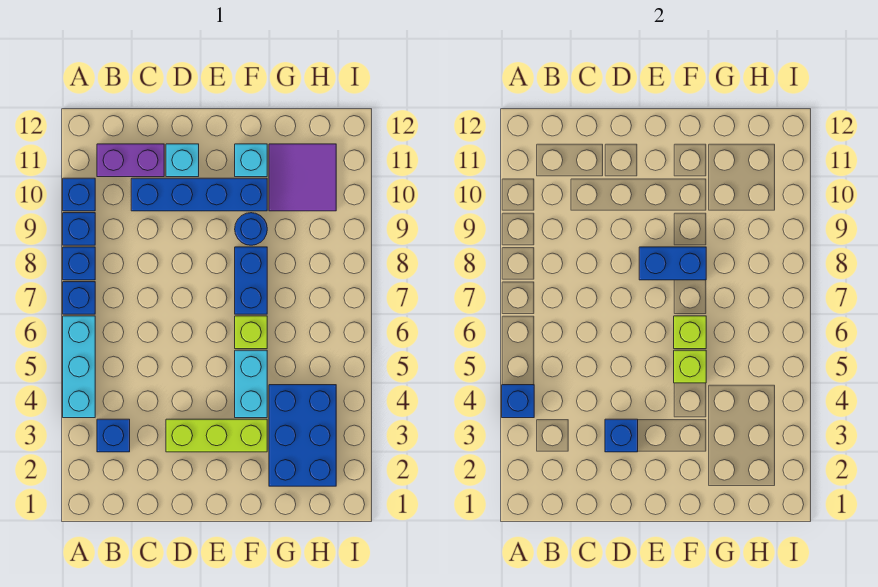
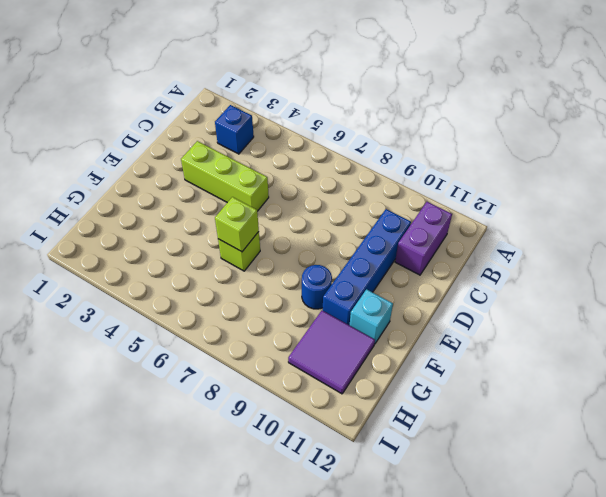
lime brick D3:D5 level 1 -> lime brick D3:F3 level 1
none -> cyan brick A4:A6 level 1
none -> blue brick A7 level 1
none -> blue brick A8 level 1

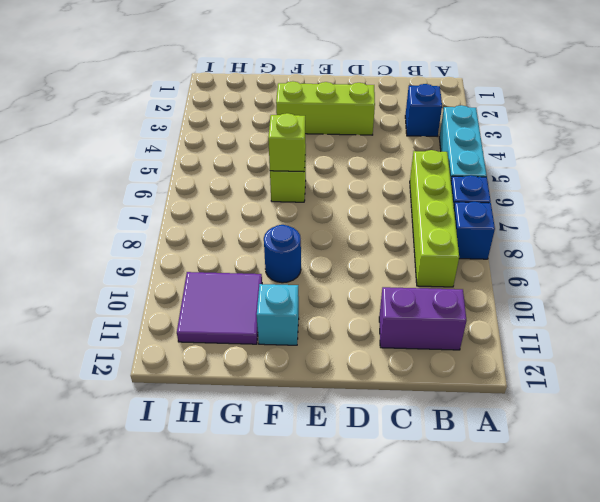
lime brick B6:B9 level 1 -> none
none -> blue brick A9 level 1
none -> blue brick A10 level 1
none -> blue brick C10:F10 level 1

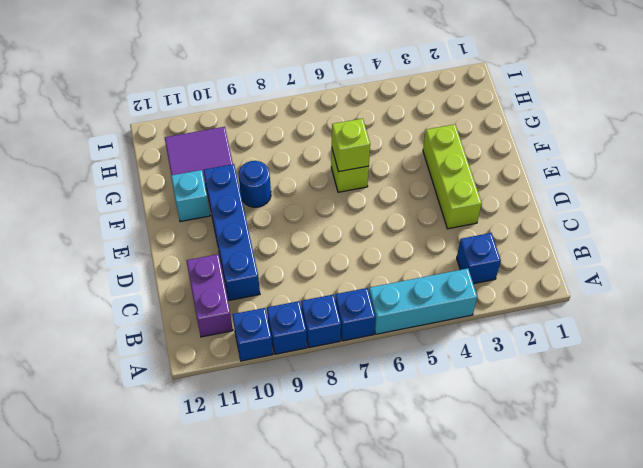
none -> cyan brick D11 level 1
none -> cyan brick F4:F5 level 1
none -> blue brick F7:F8 level 1

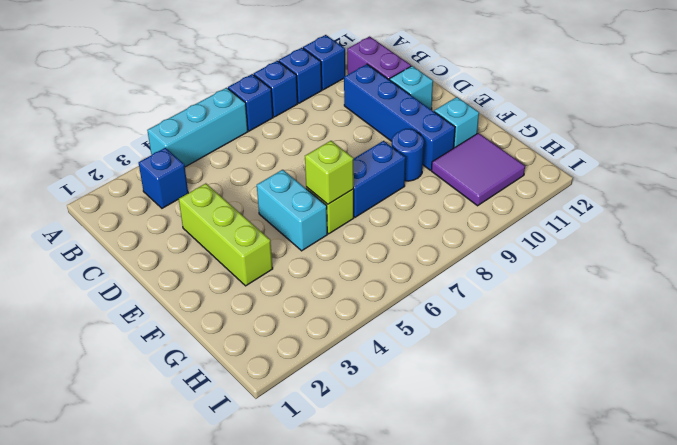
cyan brick E5:F5 level 1 -> cyan brick F4:F5 level 1
none -> blue brick G2:H4 level 1
none -> blue brick A4 level 2
none -> blue brick D3 level 2

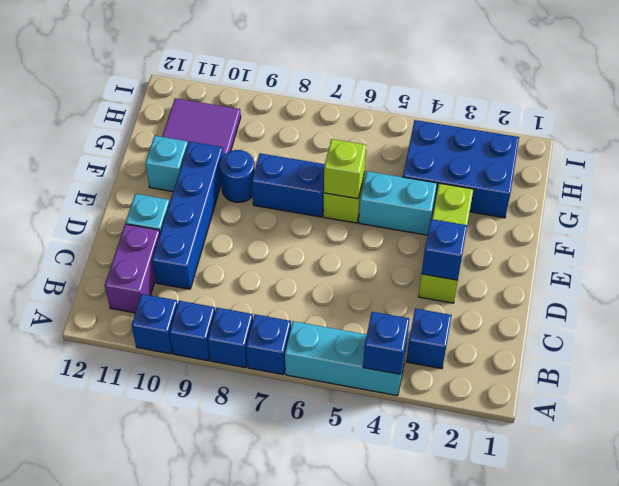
none -> blue brick E8:F8 level 2
none -> lime brick F5 level 2

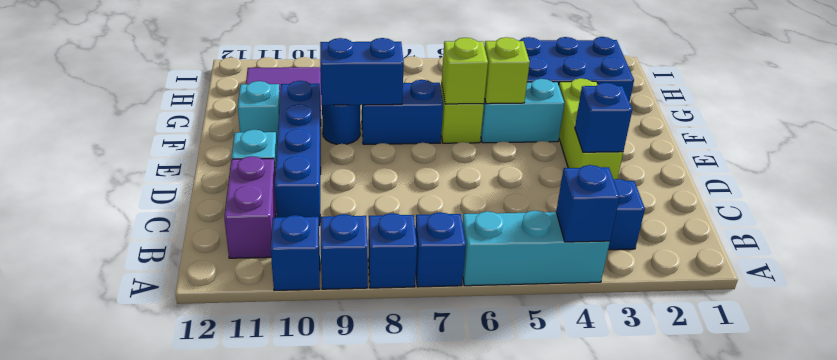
blue brick F8:F9 level 2 -> blue brick E8:F8 level 2

